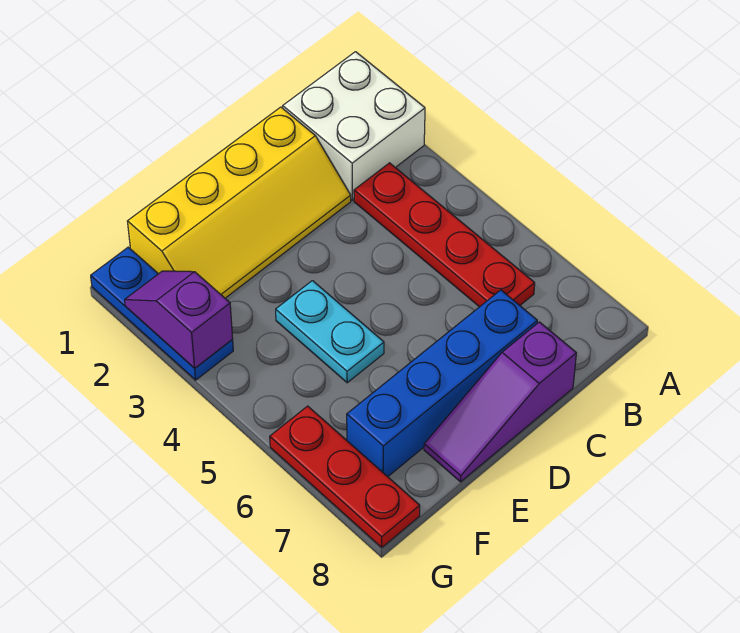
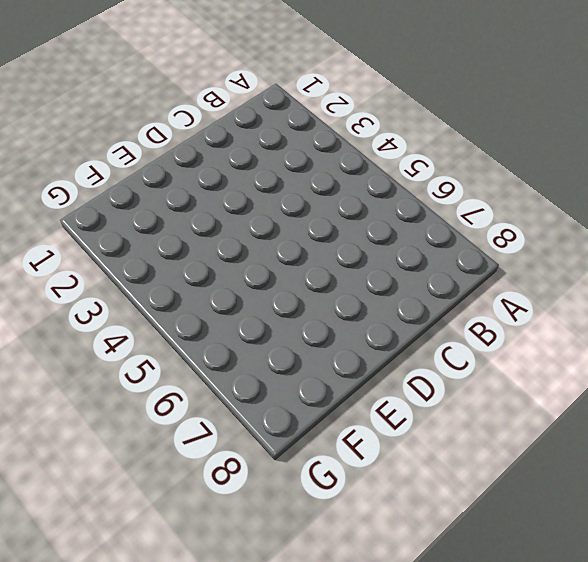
none -> white brick A1:B2 level 1
none -> red plate B3:B6 level 1

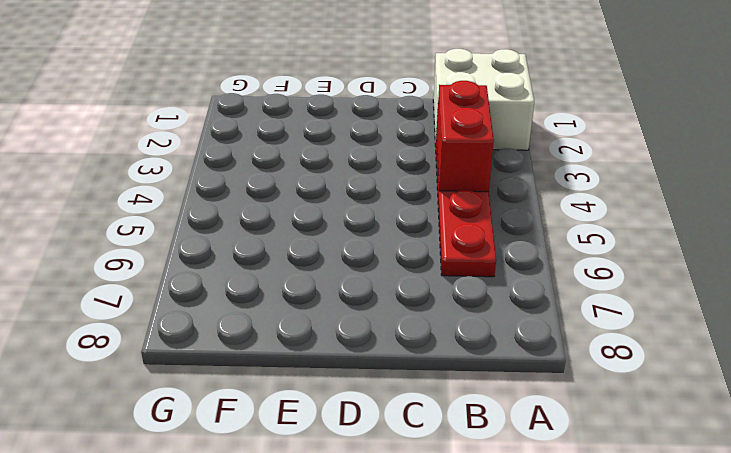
red brick B3:B4 level 2 -> none
none -> yellow slope C1:F2 level 1 top 1
none -> blue brick C7:F7 level 1

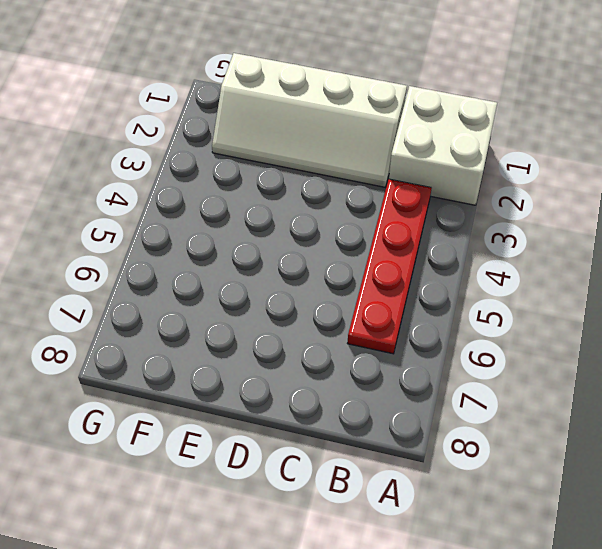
white slope C1:F2 level 1 top 1 -> yellow slope C1:F2 level 1 top 1
none -> blue brick C7:F7 level 1
none -> purple slope C8:E8 level 1 top C

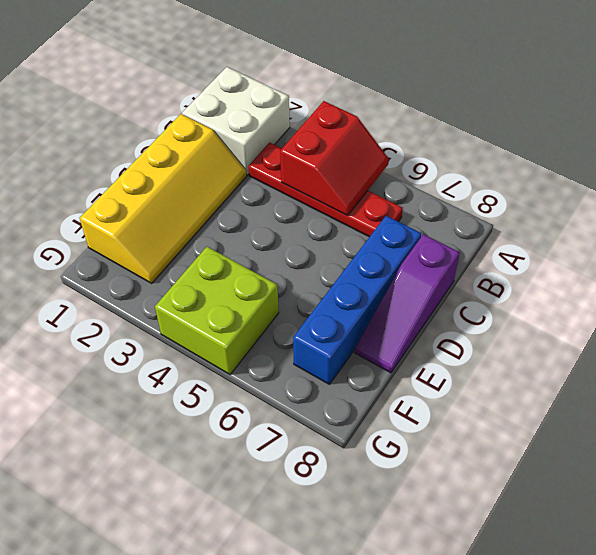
red slope A4:B5 level 2 top 4 -> none
lime brick F4:G5 level 1 -> none
none -> cyan plate E4:E5 level 1
none -> blue plate G1:G3 level 1

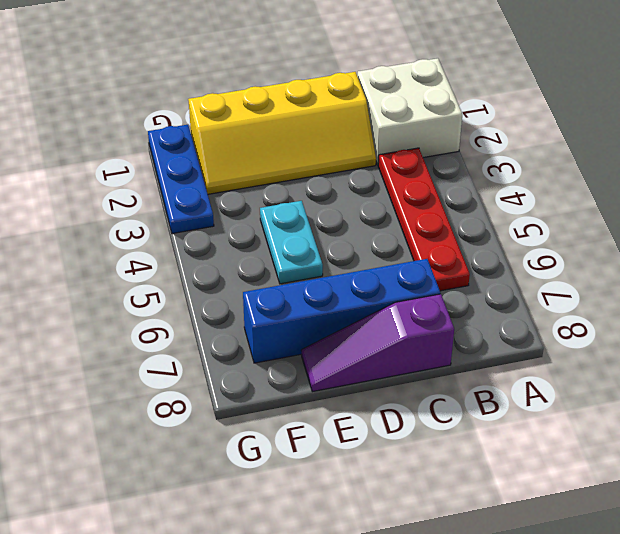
none -> red plate G6:G8 level 1
none -> purple slope G2:G3 level 2 top 3

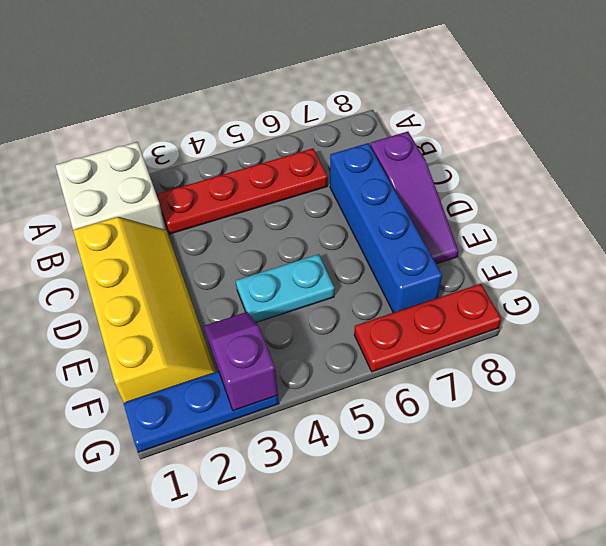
purple slope F3:G3 level 2 top G -> purple slope G2:G3 level 2 top 3

